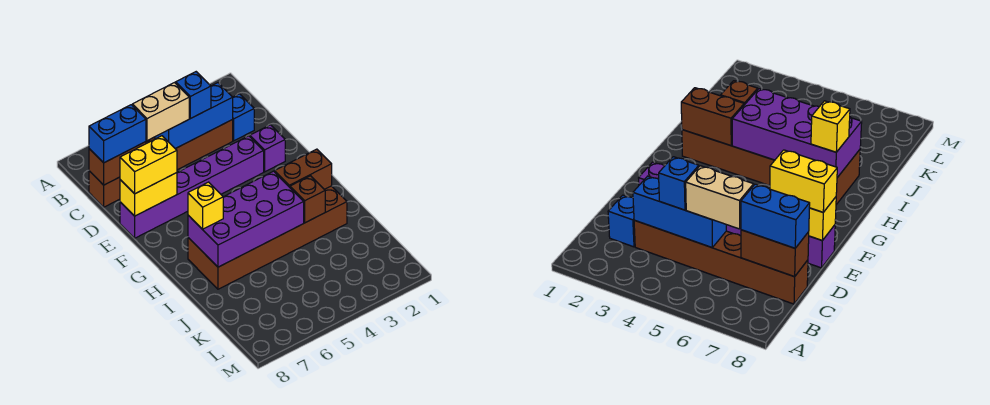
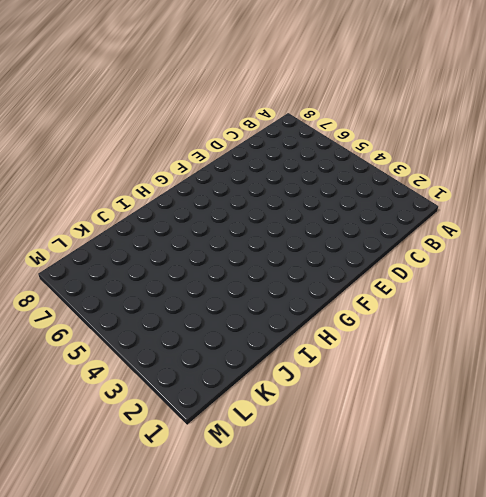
none -> blue brick C2 level 1
none -> brown brick C3:C8 level 1
none -> purple brick E2 level 1

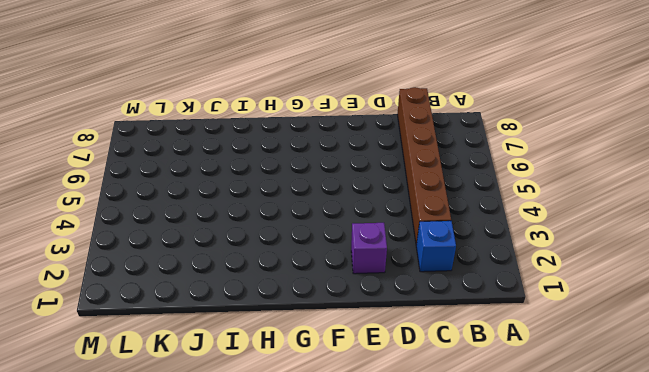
none -> purple brick E3:E8 level 1
none -> brown brick H2:I7 level 1
none -> blue brick C3:C5 level 2

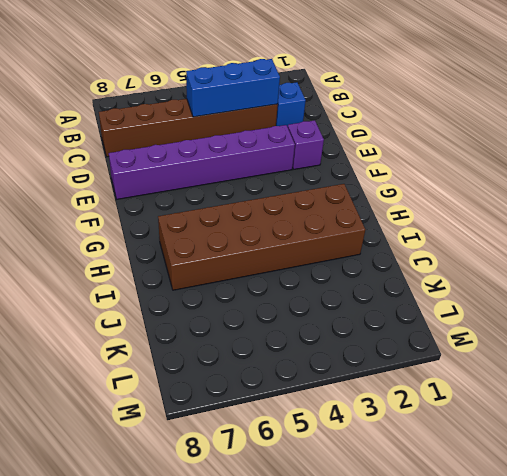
none -> brown brick C7:C8 level 2
none -> yellow brick E7:E8 level 2
none -> brown brick H2:H3 level 2

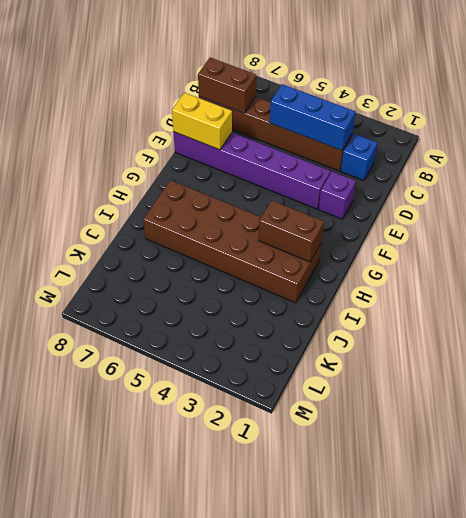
none -> purple brick H4:I7 level 2
none -> brown brick I3 level 2
none -> blue brick C4 level 3

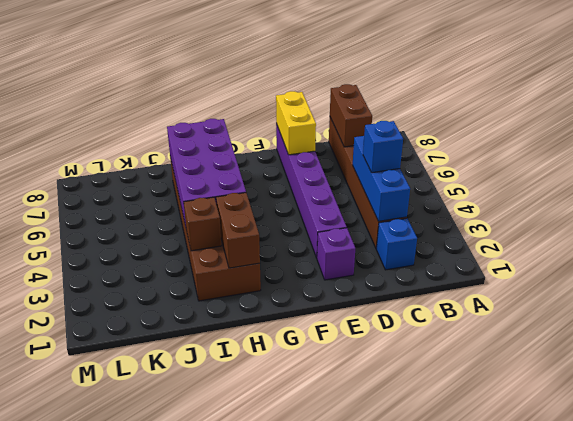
none -> tan brick C5:C6 level 3
none -> blue brick C7:C8 level 3
none -> yellow brick E7:E8 level 3

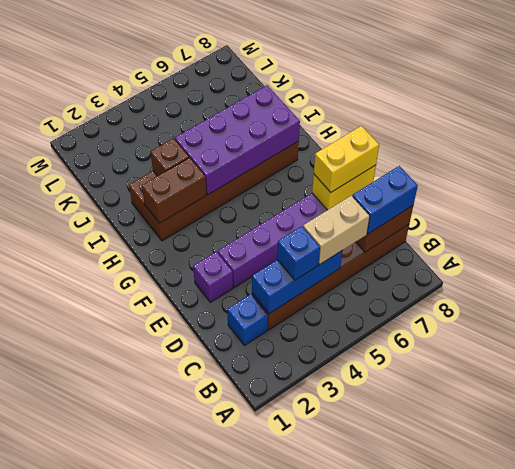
none -> yellow brick H7 level 3

